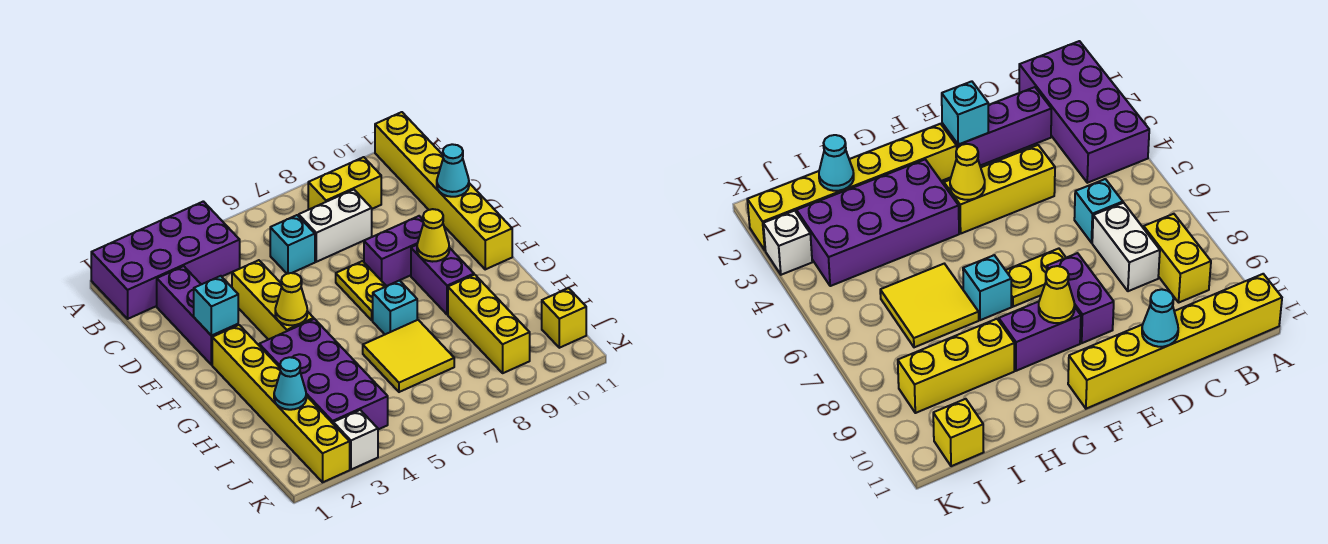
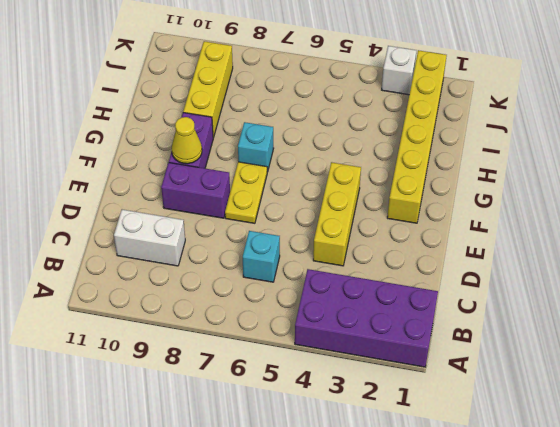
white brick C9:C10 level 1 -> white brick C7:C8 level 1
none -> yellow brick A11:F11 level 1
none -> yellow brick B8:B9 level 1
none -> purple brick C2:E2 level 1

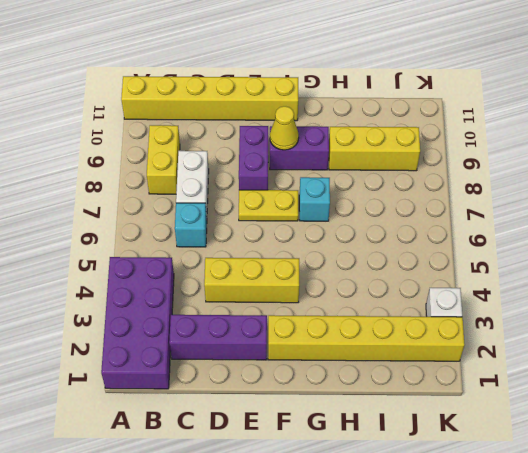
none -> purple brick G3:J4 level 1
none -> yellow tile H6:I7 level 1
none -> yellow brick J11 level 1

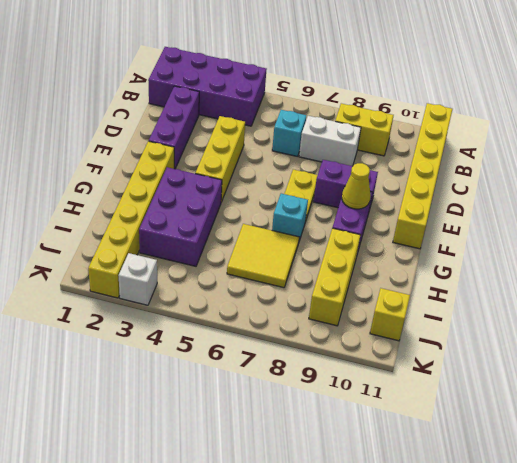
purple brick G3:I4 level 1 -> purple brick G3:J4 level 1
none -> cyan cone D11 level 2
none -> cyan brick E2 level 2
none -> yellow cone F4 level 2

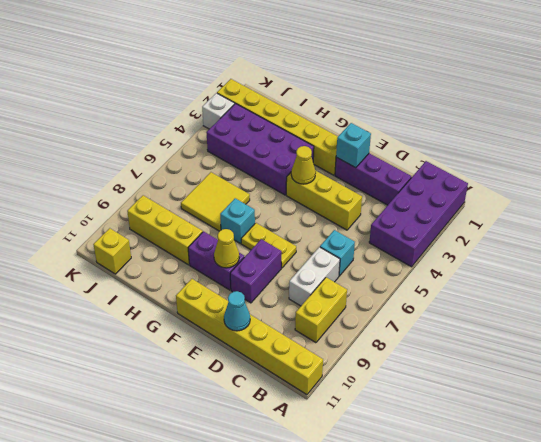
none -> cyan cone I2 level 2

